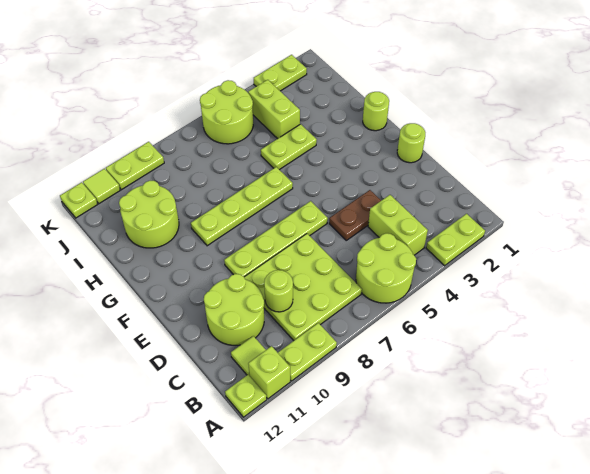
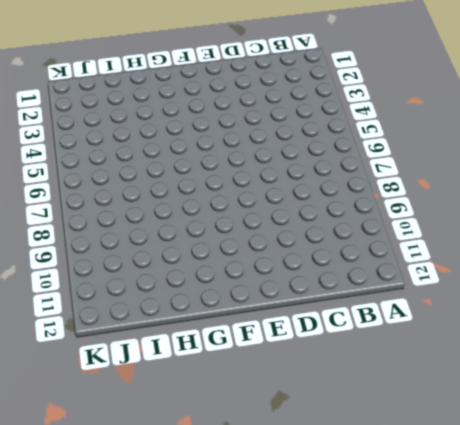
none -> lime plate A2:A3 level 1
none -> lime round brick A5:B6 level 1
none -> lime plate A9:A10 level 1

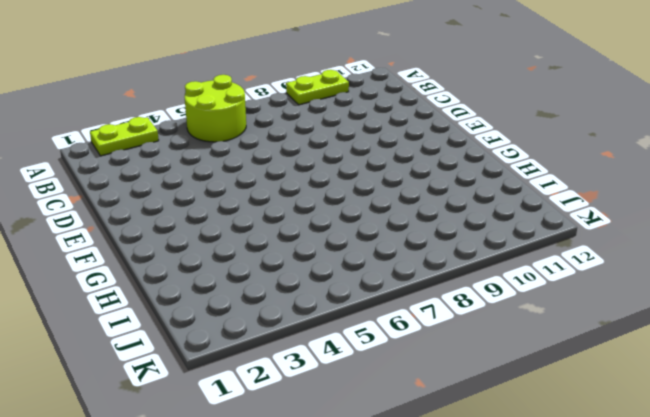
none -> lime brick A11 level 1
none -> lime plate A12 level 1
none -> lime brick B4:C4 level 1

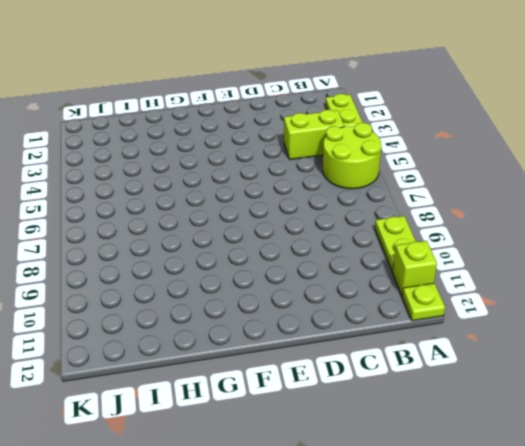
none -> lime plate B7:D9 level 1
none -> lime tile B11 level 1
none -> lime round brick C10:D11 level 1

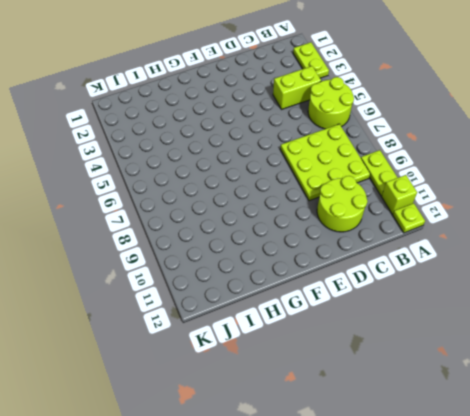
none -> lime tile B11 level 1
none -> brown plate D4:D5 level 1
none -> lime round brick E1 level 1

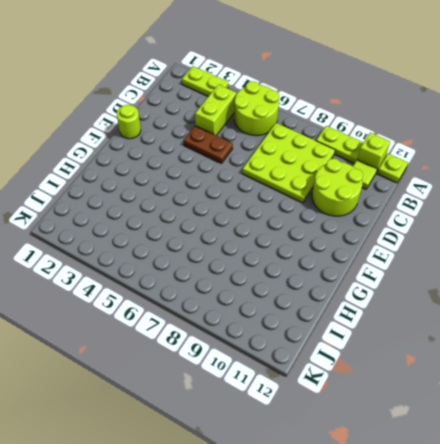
none -> lime plate E6:E9 level 1
none -> lime round brick G1 level 1
none -> lime plate G6:G9 level 1

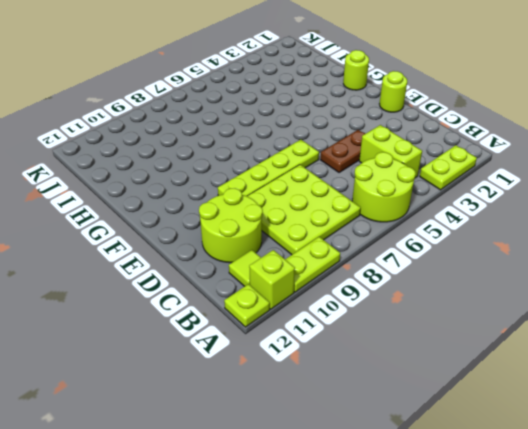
none -> lime plate G6:G9 level 1
none -> lime plate H4:H5 level 1
none -> lime round brick H10:I11 level 1

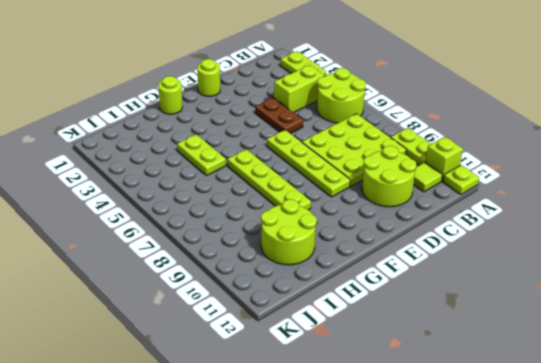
none -> lime brick I4:J4 level 1
none -> lime round brick J5:K6 level 1
none -> lime plate K2:K3 level 1

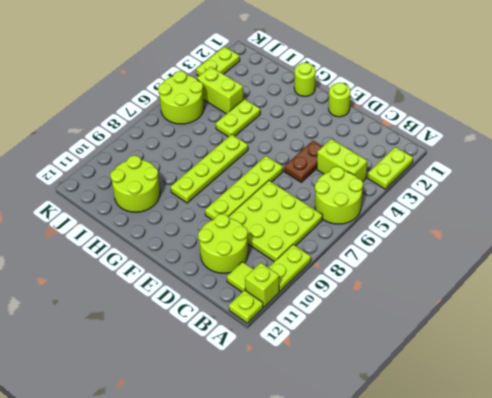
none -> lime plate K9:K10 level 1
none -> lime tile K11 level 1
none -> lime plate K12 level 1

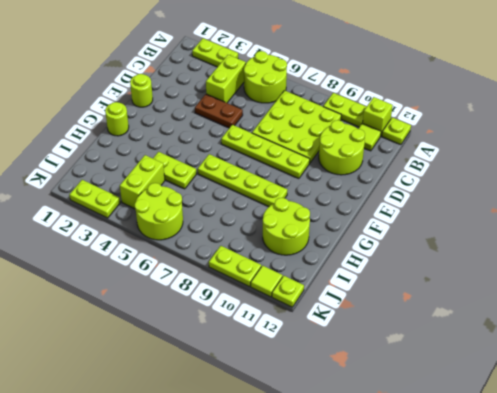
none -> lime round brick C9 level 2

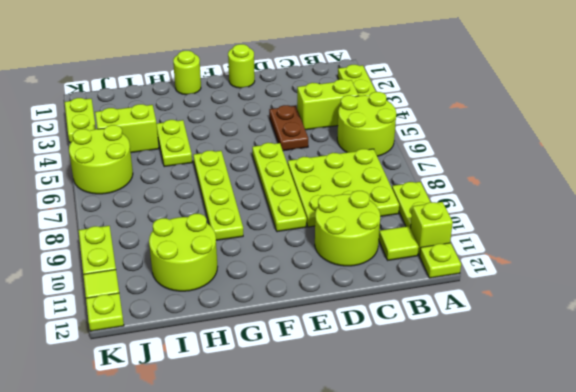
none -> lime round brick C9 level 2

